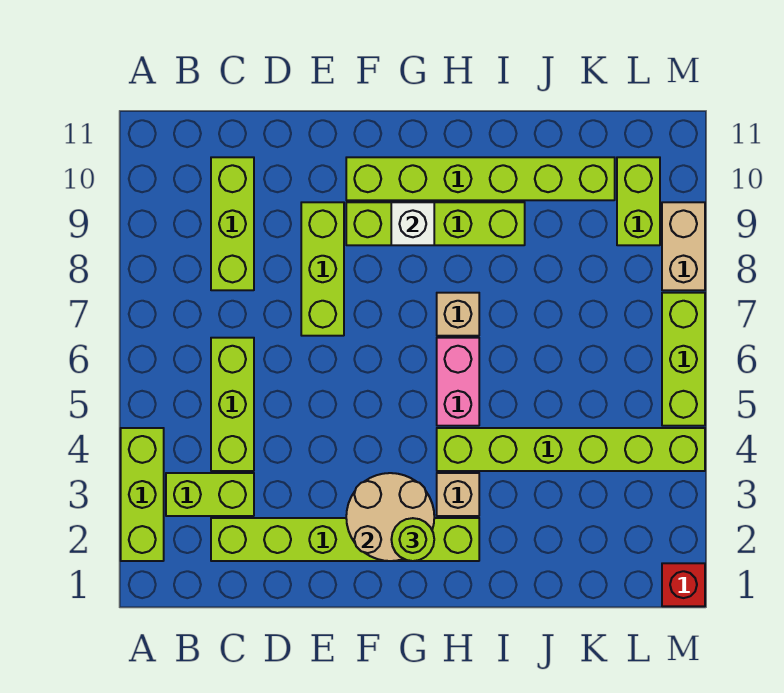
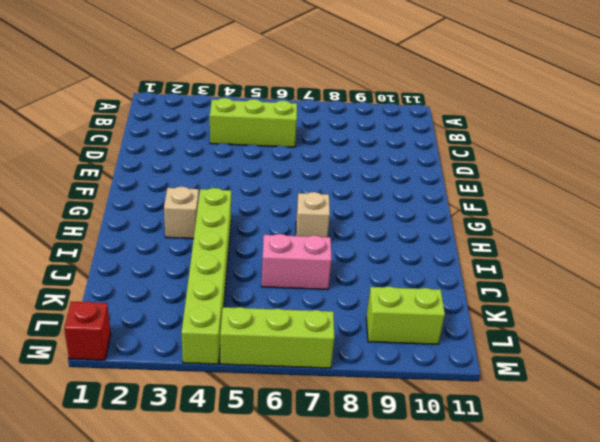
pink brick J6:J7 level 1 -> pink brick H5:H6 level 1
none -> lime brick A2:A4 level 1
none -> lime brick B3:C3 level 1
none -> lime brick C2:H2 level 1

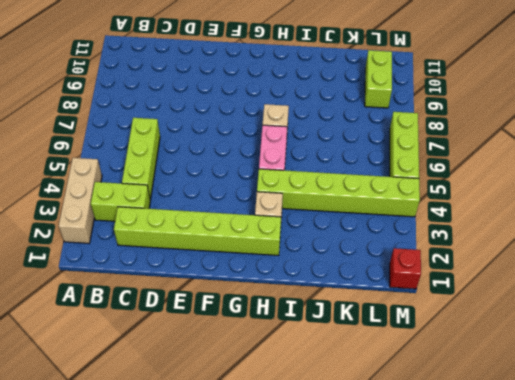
tan brick A2:A4 level 1 -> lime brick A2:A4 level 1
none -> lime brick C8:C10 level 1
none -> lime brick E7:E9 level 1
none -> lime brick F9:I9 level 1

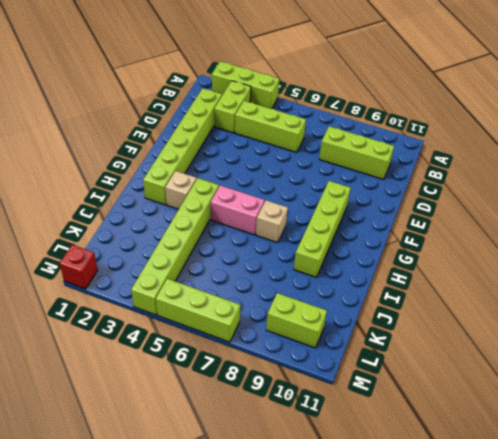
none -> lime brick E7:E9 level 1
none -> lime brick F10:K10 level 1
none -> tan brick M8:M9 level 1

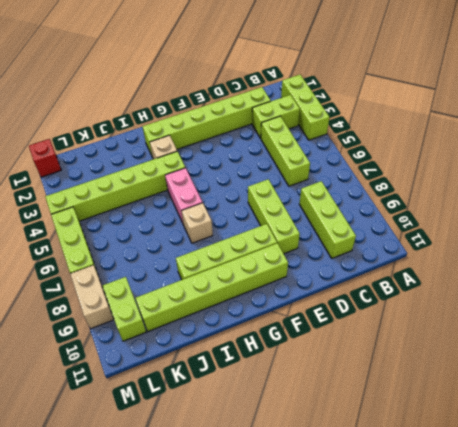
none -> tan round brick F2:G3 level 2
none -> white brick G9 level 2
none -> lime round brick G2 level 3

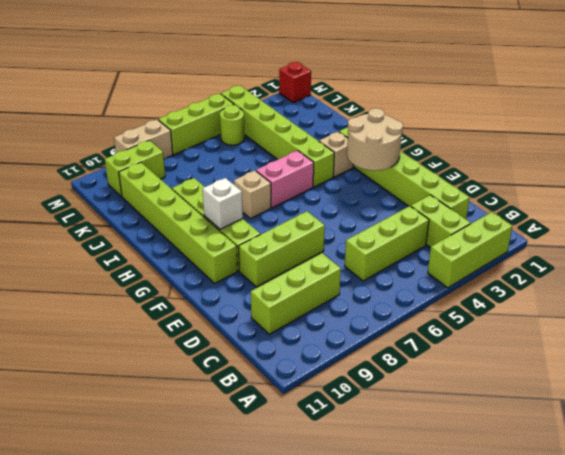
lime round brick L5 level 1 -> lime round brick G2 level 3

